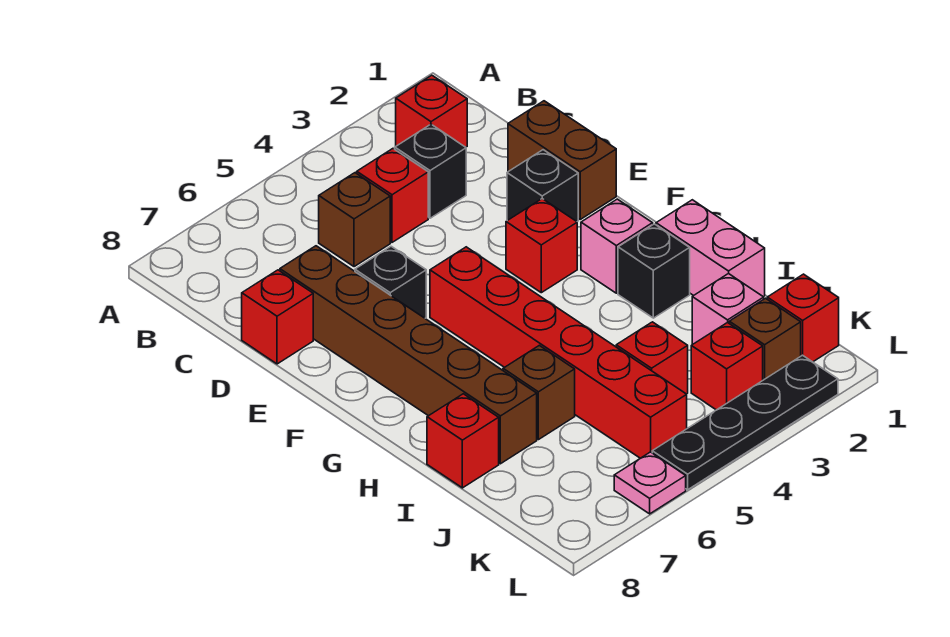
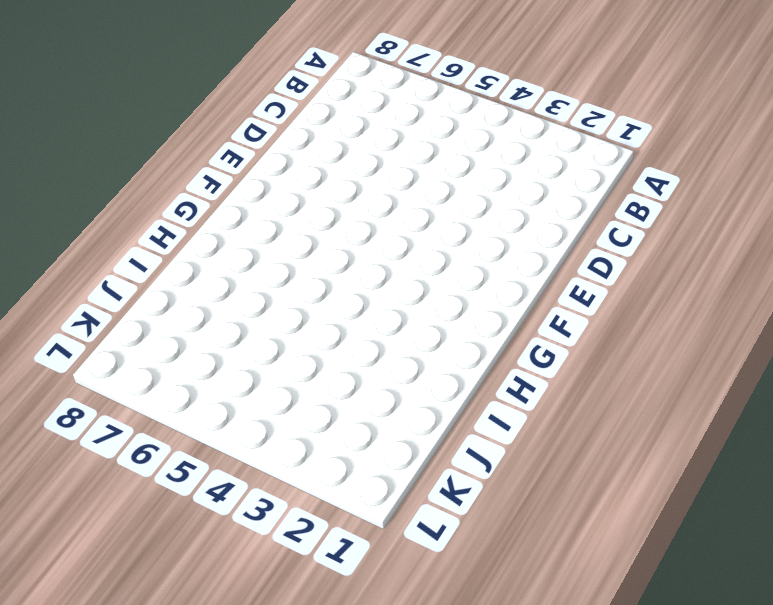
none -> red brick B2 level 1
none -> black brick C3 level 1
none -> red brick C4 level 1

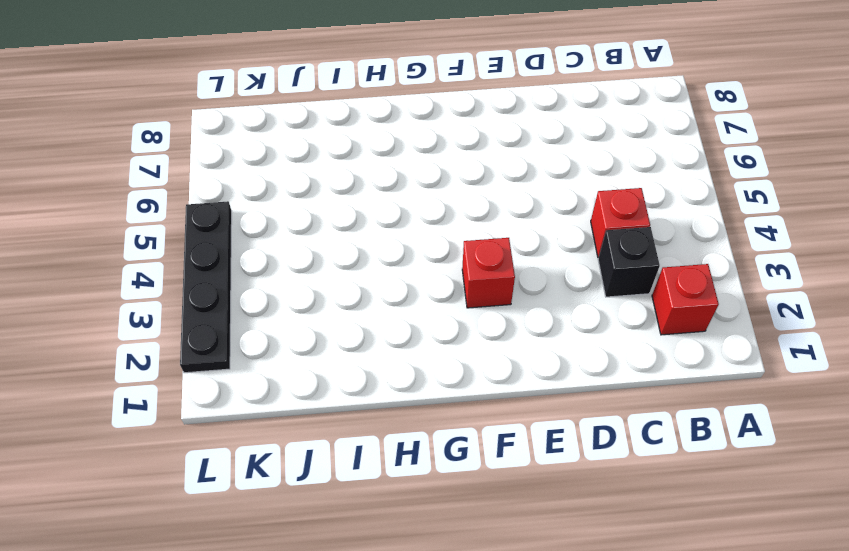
none -> brown brick C5 level 1
none -> brown brick D1:E1 level 1
none -> brown brick D7:I7 level 1

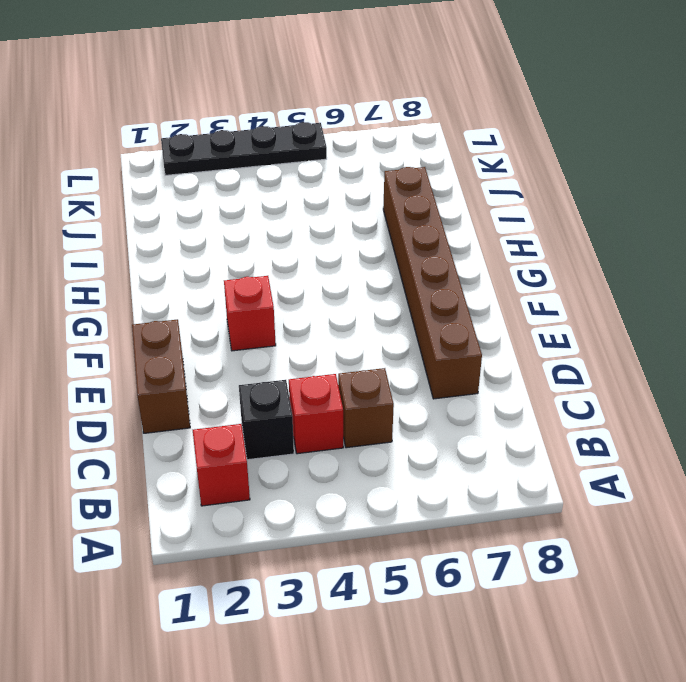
none -> red brick D8 level 1
none -> black brick E2 level 1
none -> black brick E6 level 1

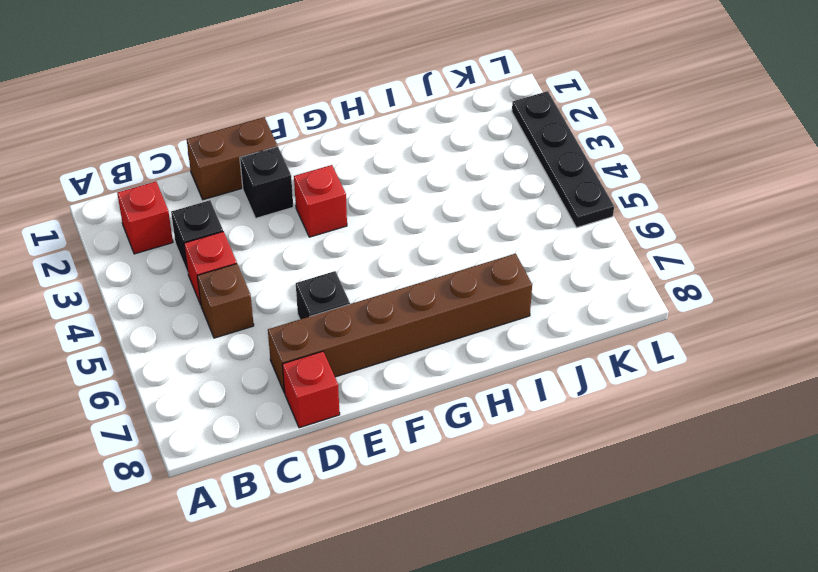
none -> red brick F5:K5 level 1
none -> pink brick G2 level 1
none -> pink brick H1:I1 level 1

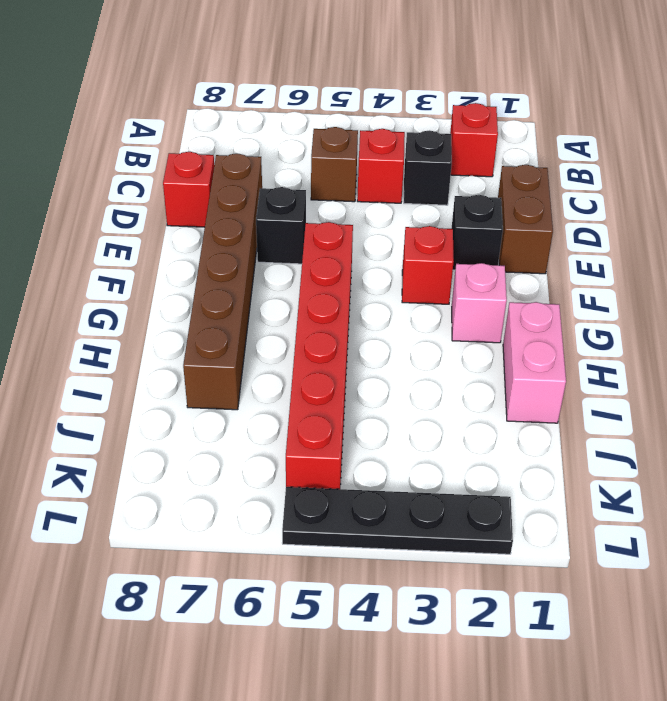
none -> black brick H2 level 1
none -> brown brick I6 level 1
none -> red brick I8 level 1

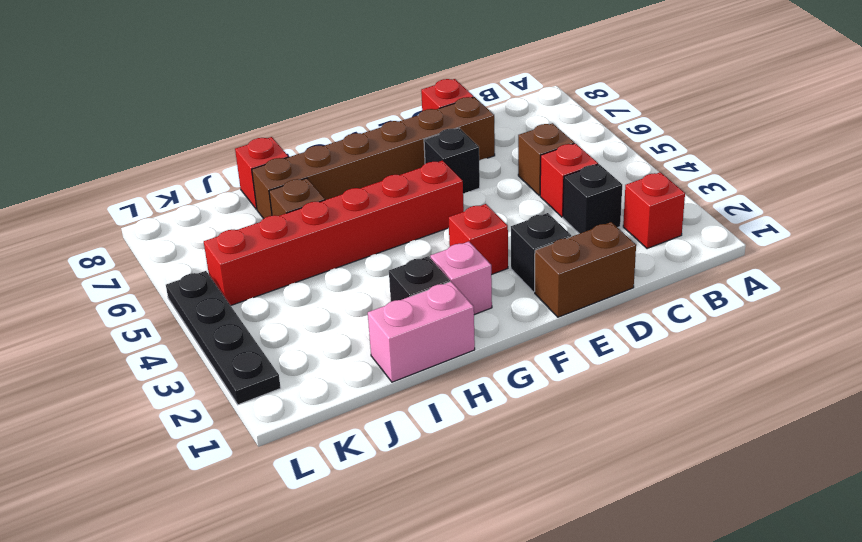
none -> pink brick J2 level 1
none -> red brick J4 level 1
none -> red brick K1 level 1

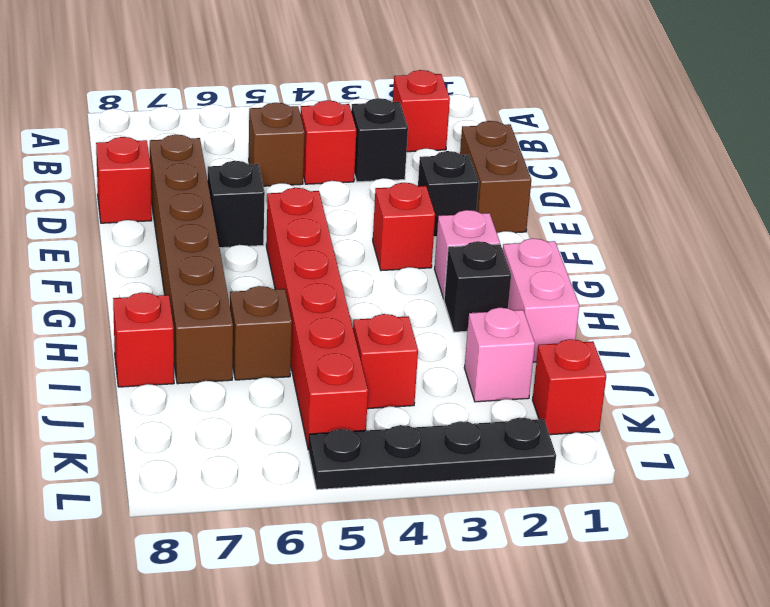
none -> brown brick K2 level 1
none -> red brick K3 level 1
none -> pink plate L6 level 1

